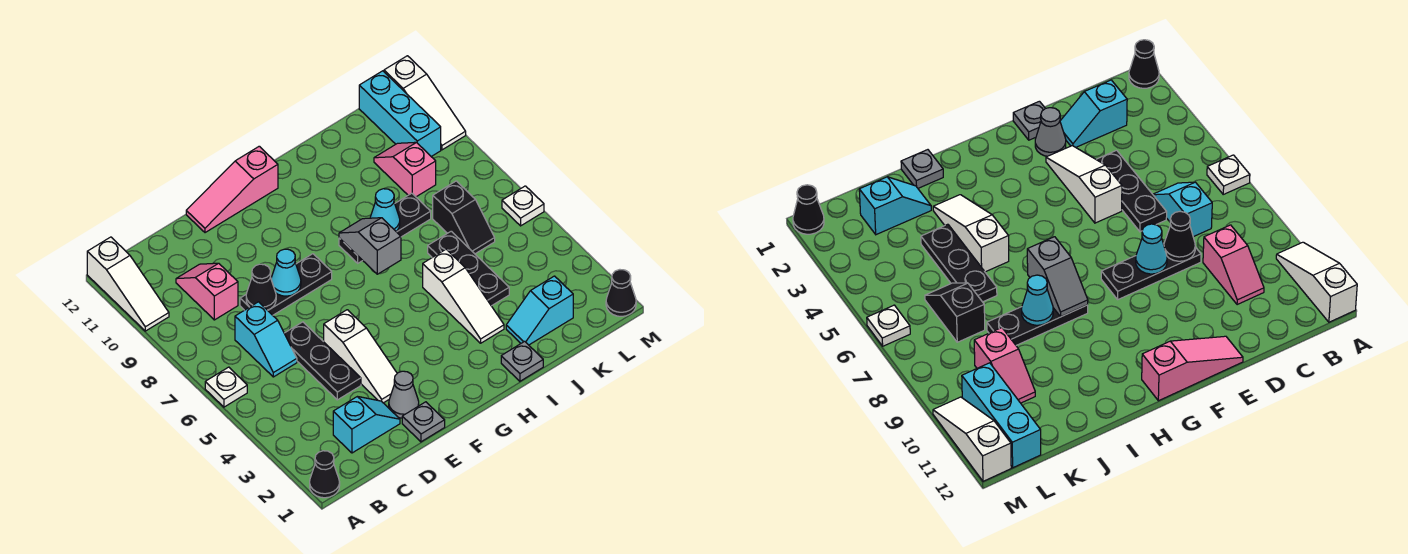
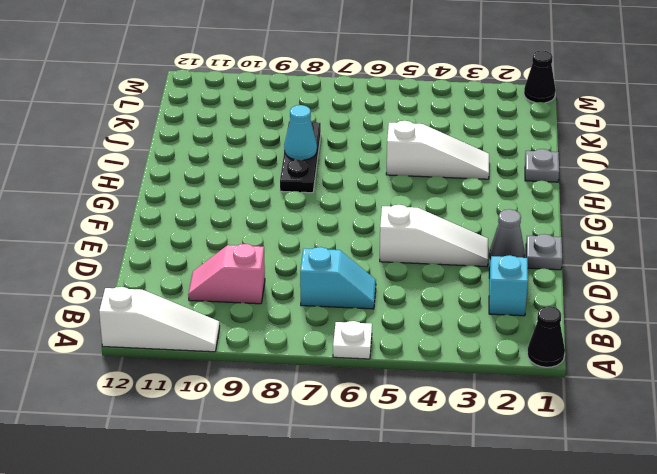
none -> black plate D4:D6 level 1
none -> black plate D8:F8 level 1
none -> pink slope E12:G12 level 1 top G

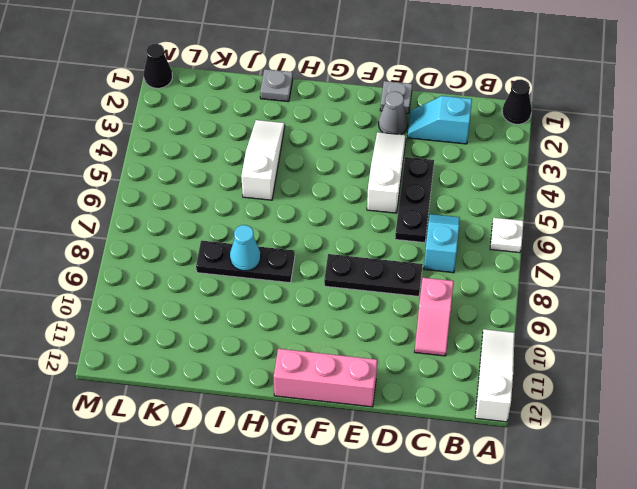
pink brick E12:G12 level 1 -> pink slope E12:G12 level 1 top G
none -> cyan slope J2:K2 level 1 top K
none -> black plate J4:J6 level 1
none -> black slope K6:K7 level 1 top 7

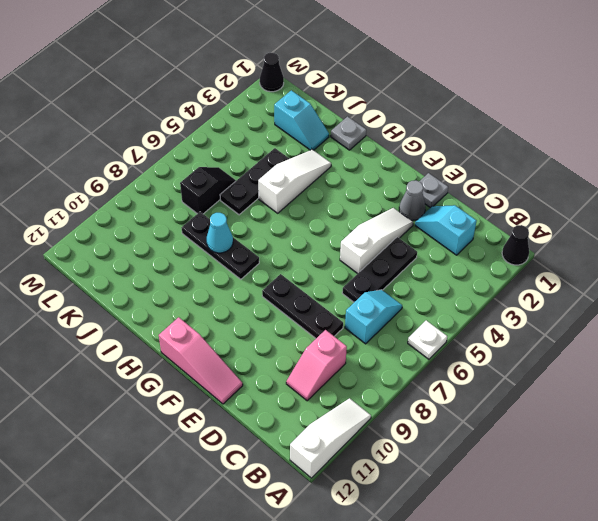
none -> pink slope K9:K10 level 1 top 9
none -> cyan brick L10:L12 level 1
none -> white plate M6 level 1

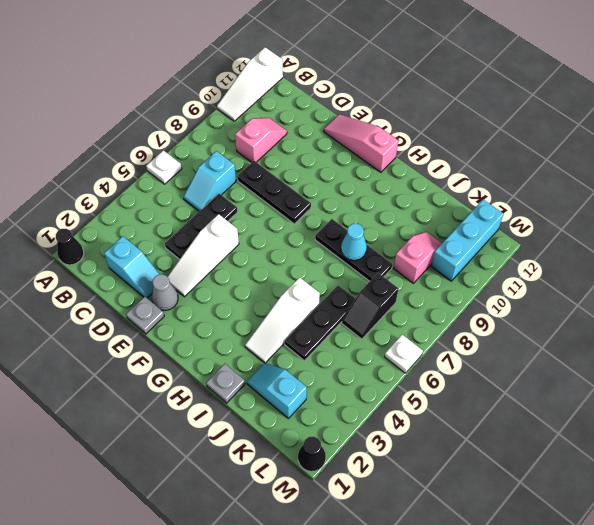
none -> white slope M10:M12 level 1 top 12
none -> black cone D8 level 2
none -> cyan cone E8 level 2

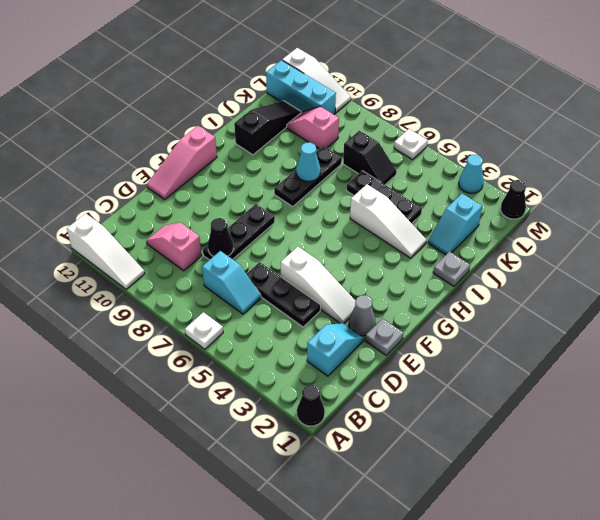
black slope I11:K11 level 1 top I -> none
cyan cone M3 level 1 -> cyan cone E8 level 2
none -> grey slope H7:H8 level 2 top 7

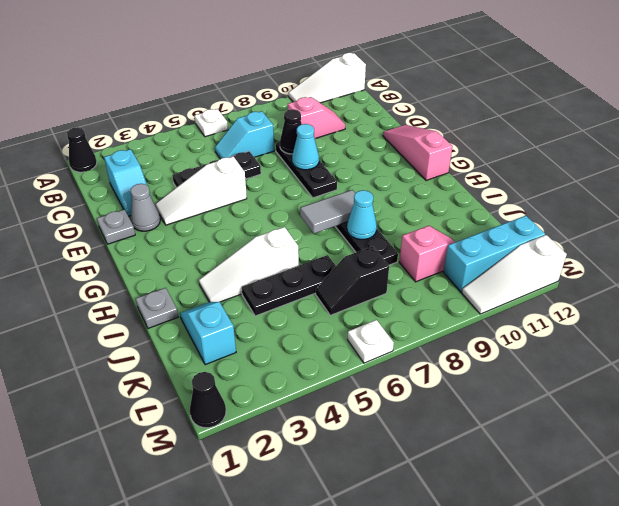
grey tile H7:H8 level 2 -> grey slope H7:H8 level 2 top 7

